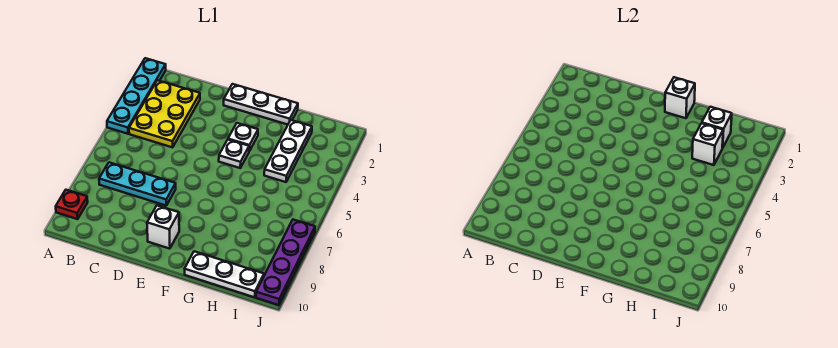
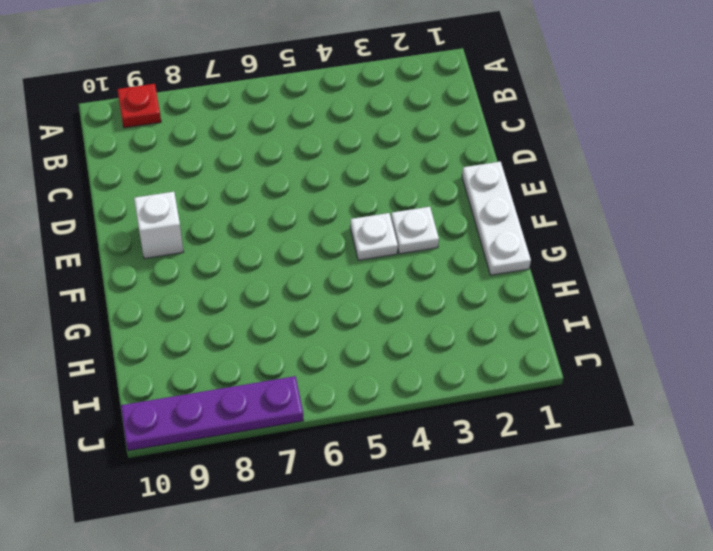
none -> cyan plate A1:A4 level 1
none -> yellow plate B2:C4 level 1
none -> cyan plate B7:D7 level 1

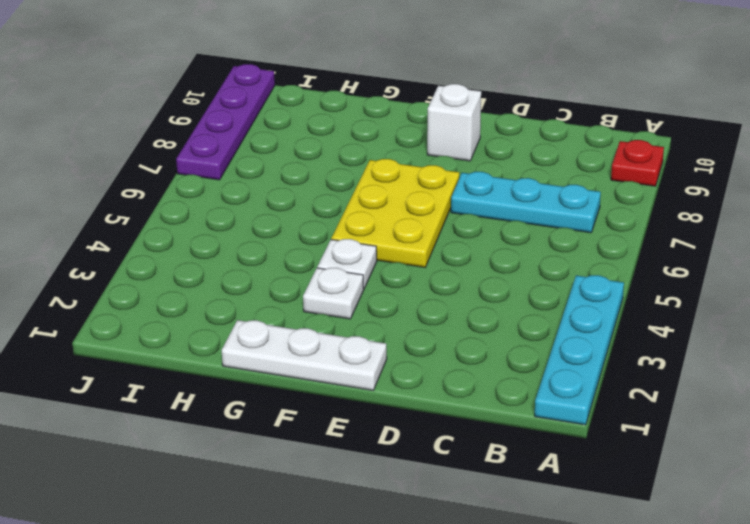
yellow plate E5:F7 level 1 -> yellow plate B2:C4 level 1
none -> white plate G10:I10 level 1
none -> white plate H2:H4 level 1
none -> white brick F1 level 2

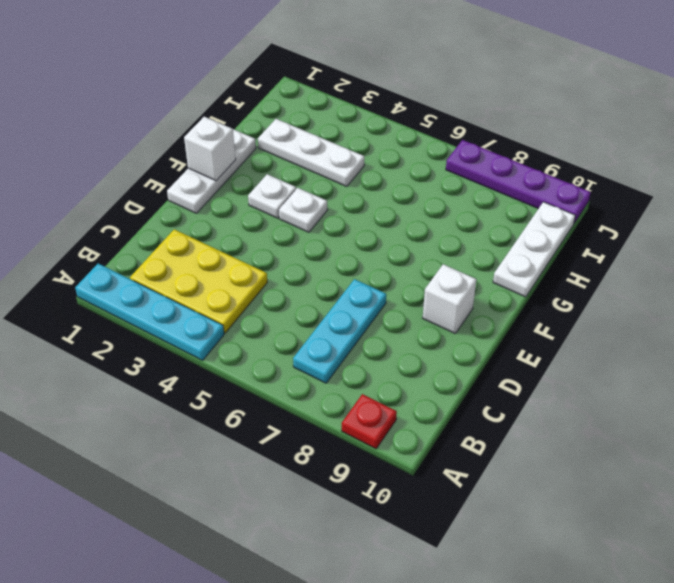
none -> white brick H2 level 2
none -> white brick H3 level 2

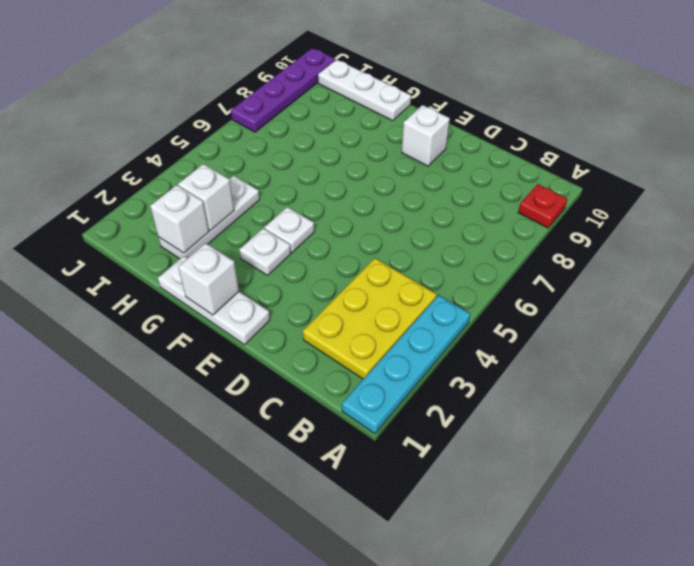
none -> cyan plate B7:D7 level 1

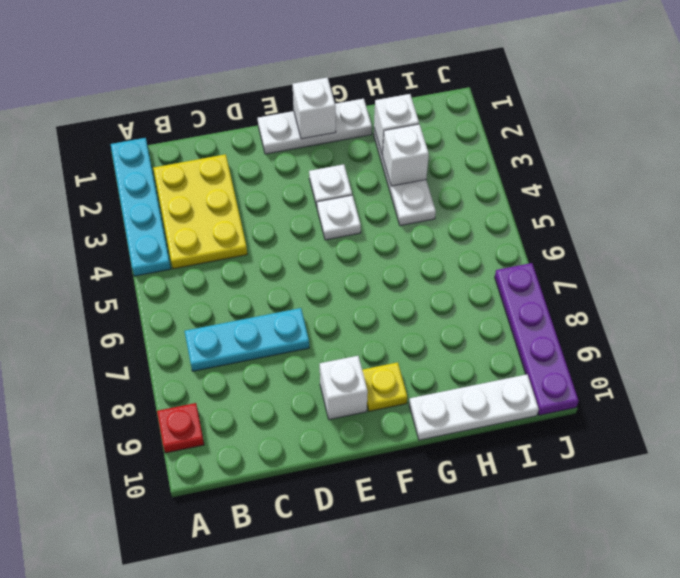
yellow plate F9 level 1 -> none

